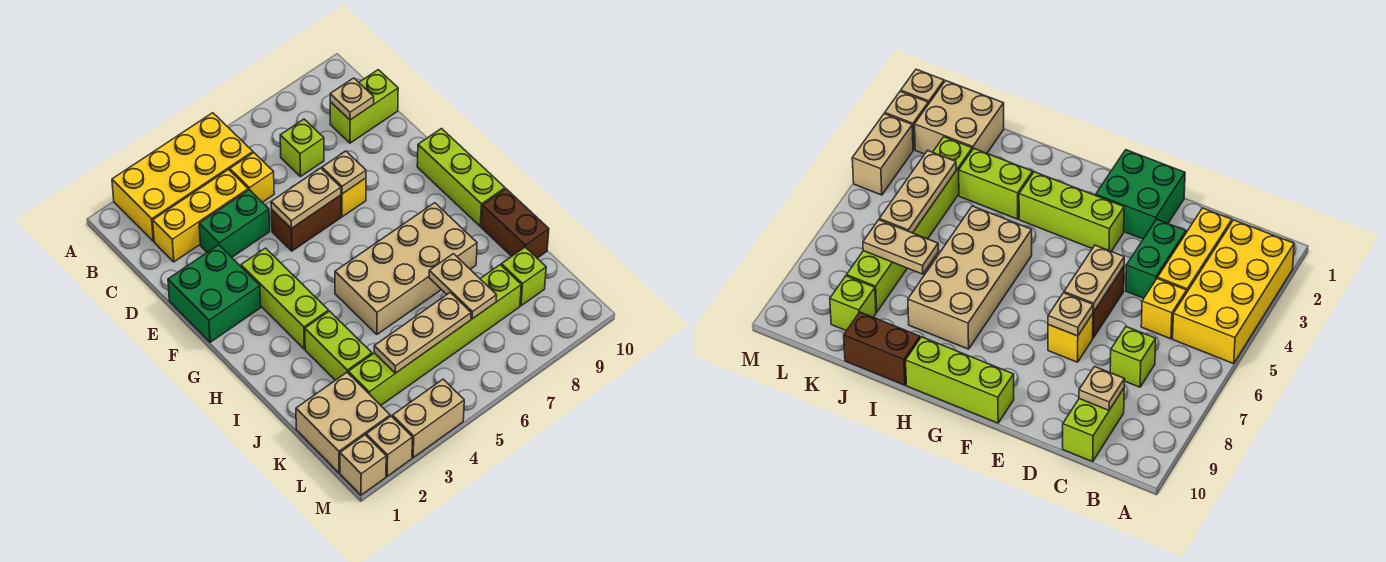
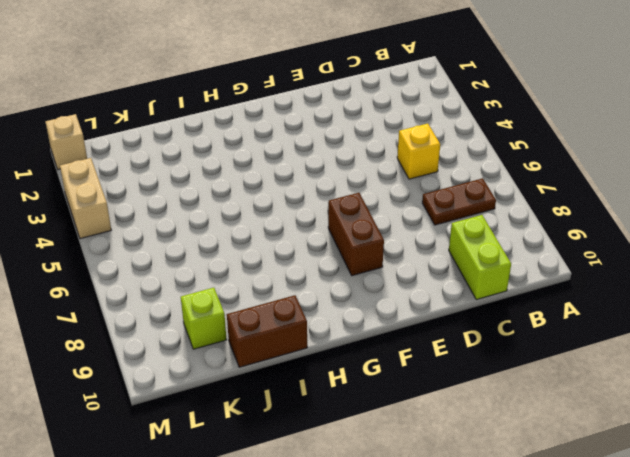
brown plate B7:C7 level 1 -> lime brick C7 level 1
brown brick F7:F8 level 1 -> brown brick E5:E6 level 1
none -> yellow brick A2:B5 level 1
none -> yellow brick C2:C4 level 1
none -> green brick D3:D4 level 1

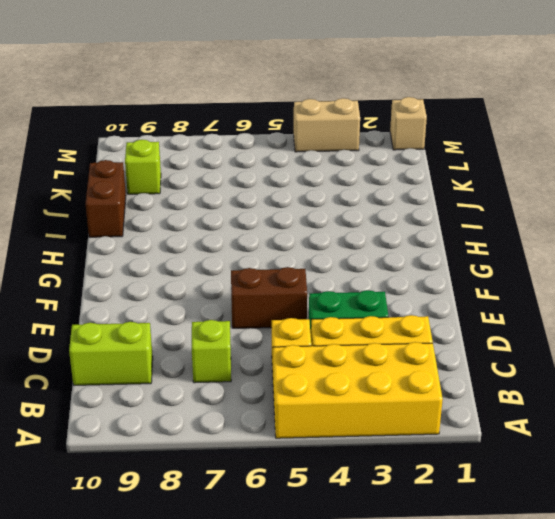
none -> green brick E1:F2 level 1
none -> yellow brick E7 level 1
none -> lime brick F3:H3 level 1

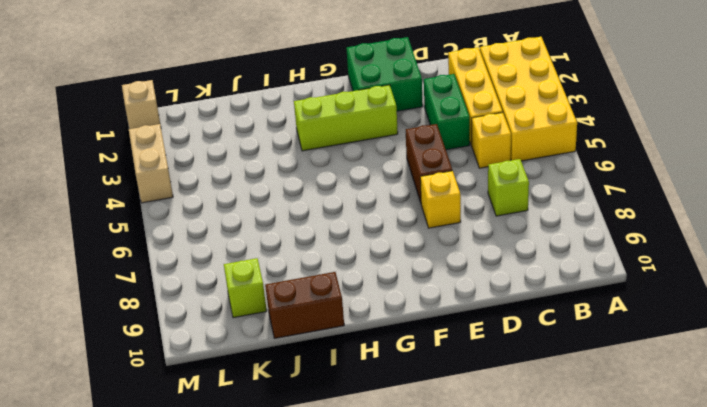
none -> lime brick C9:C10 level 1
none -> lime brick F10:H10 level 1
none -> tan brick H5:I8 level 1

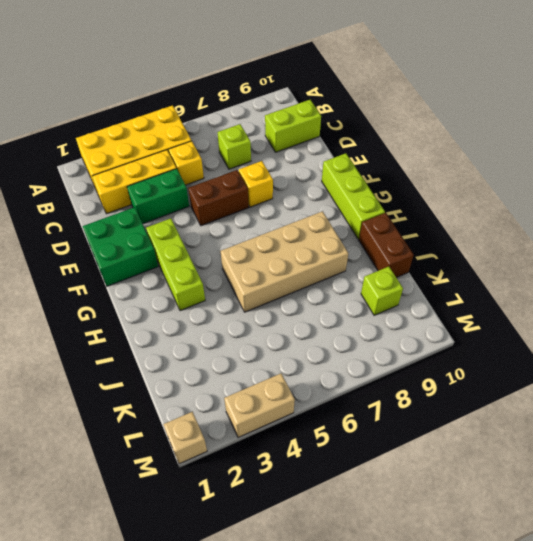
none -> lime brick I3:J3 level 1
none -> tan brick K1:L2 level 1
none -> lime brick K3:K8 level 1

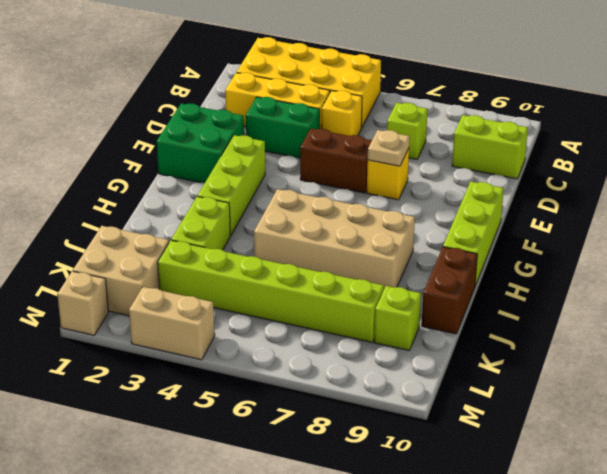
none -> tan brick M2 level 1
none -> tan plate C9 level 2
none -> tan plate E5:E6 level 2

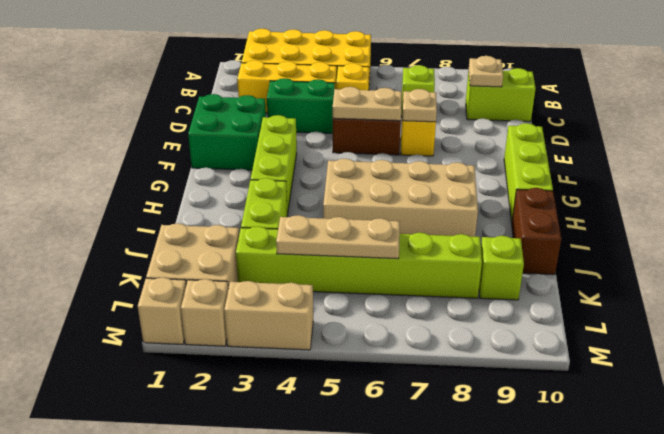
none -> tan plate J7:K7 level 2

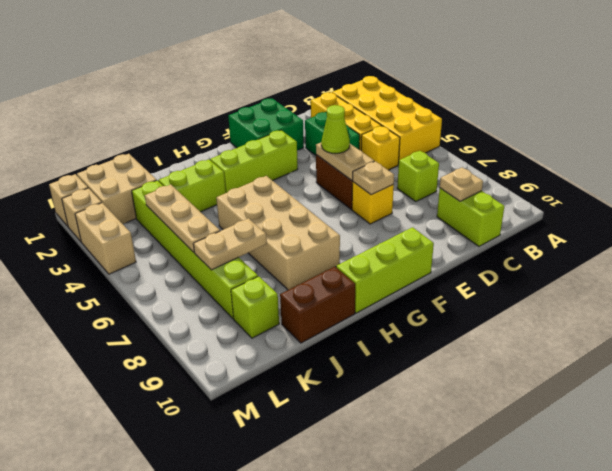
lime cone E5 level 3 -> none

